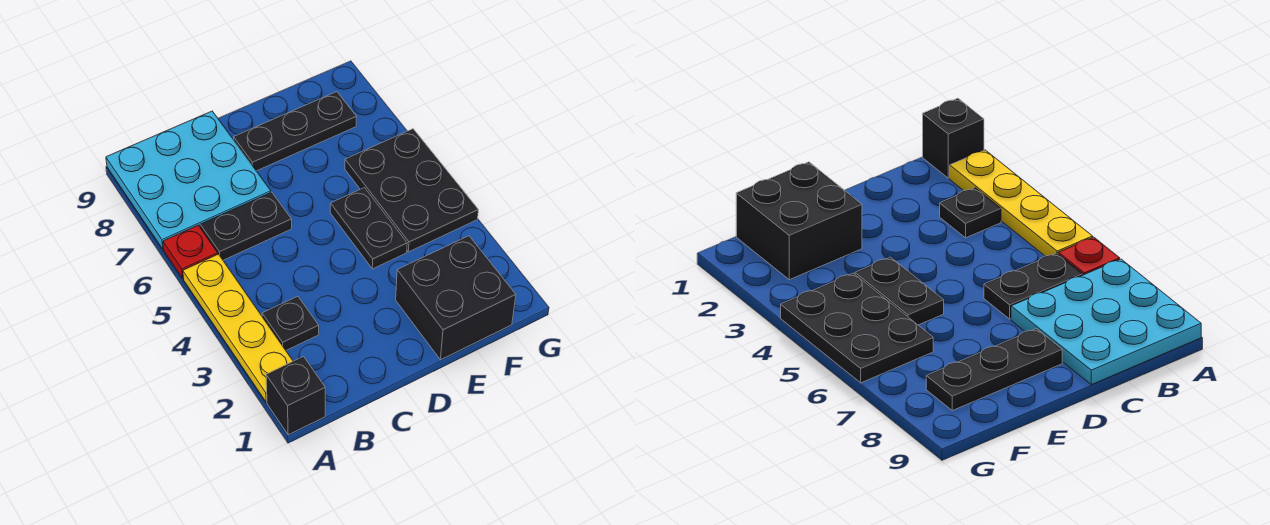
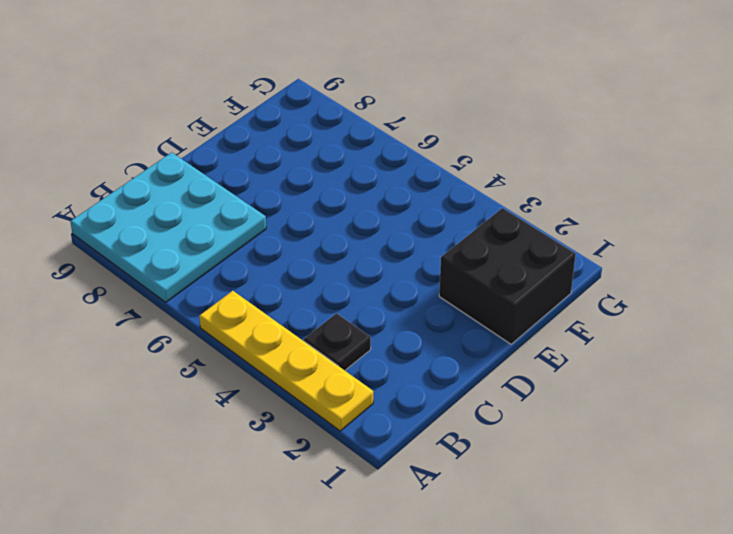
none -> black brick A1 level 1
none -> red plate A6 level 1

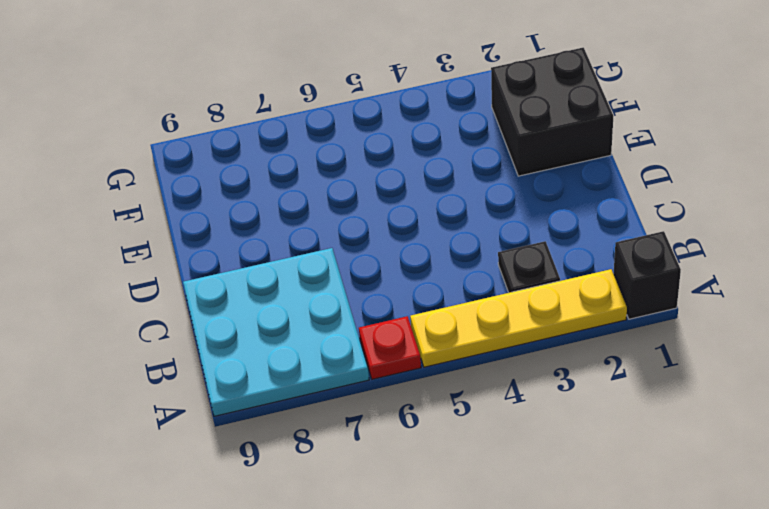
none -> black plate B6:C6 level 1
none -> black plate D8:F8 level 1

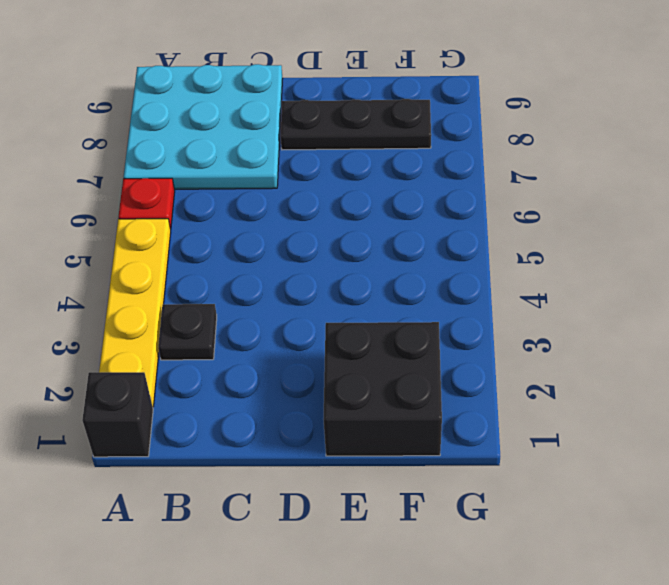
none -> black plate B6:C6 level 1
none -> black plate E4:E5 level 1

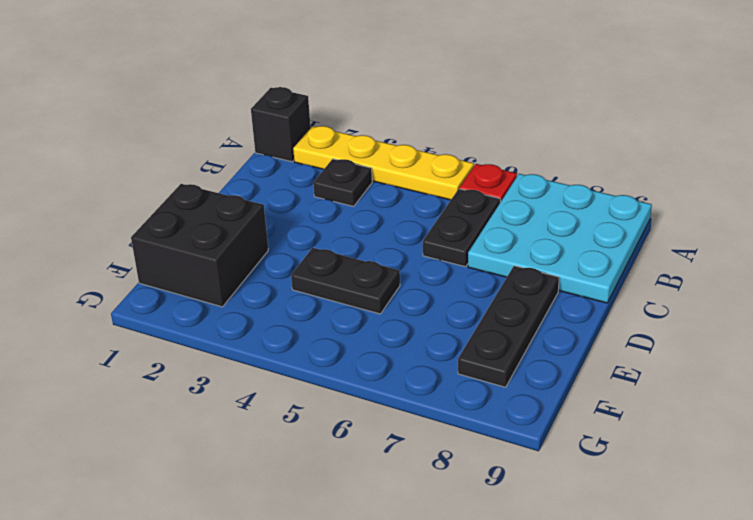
none -> black plate F4:G6 level 1

